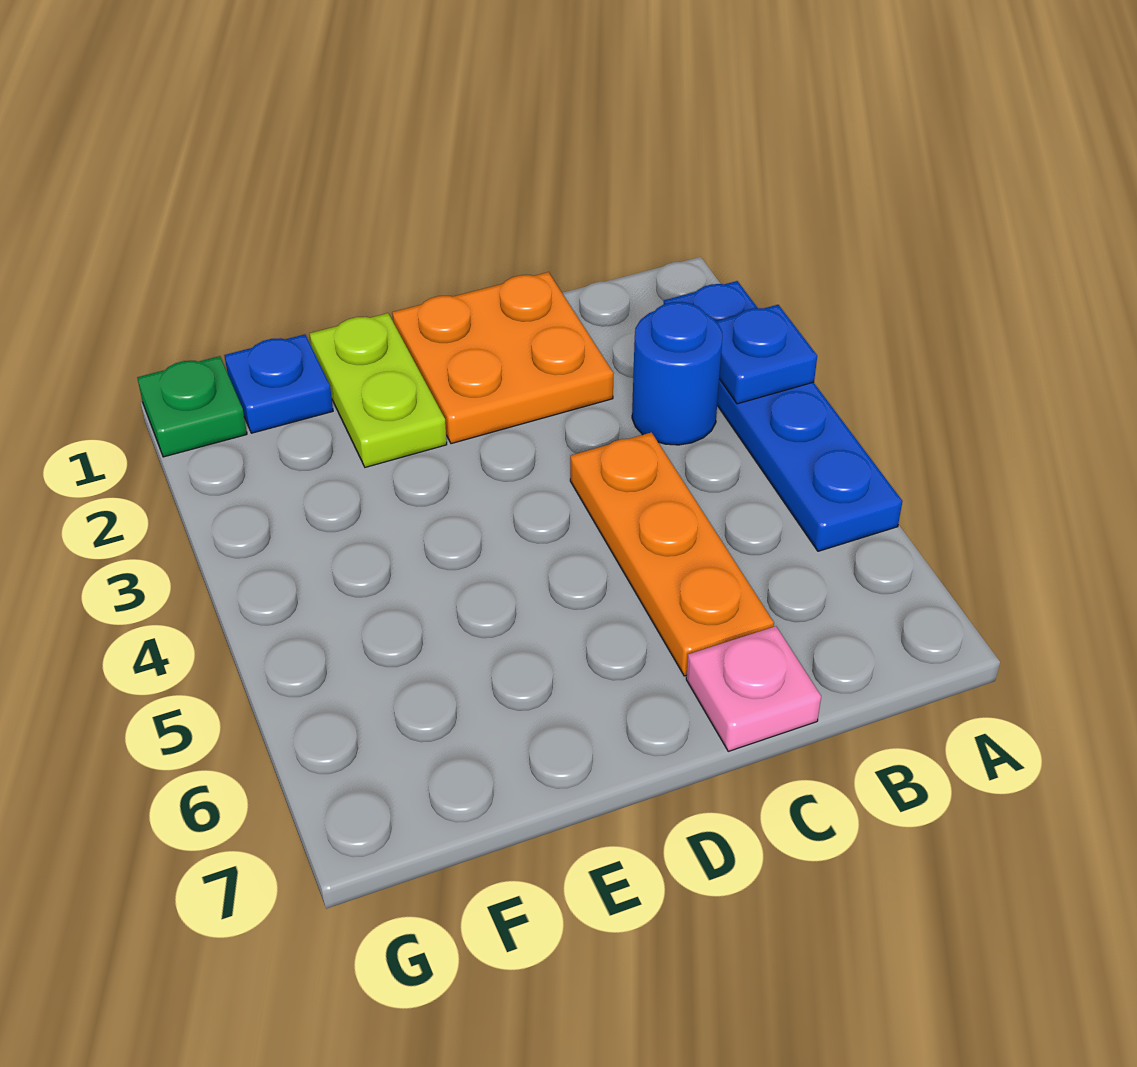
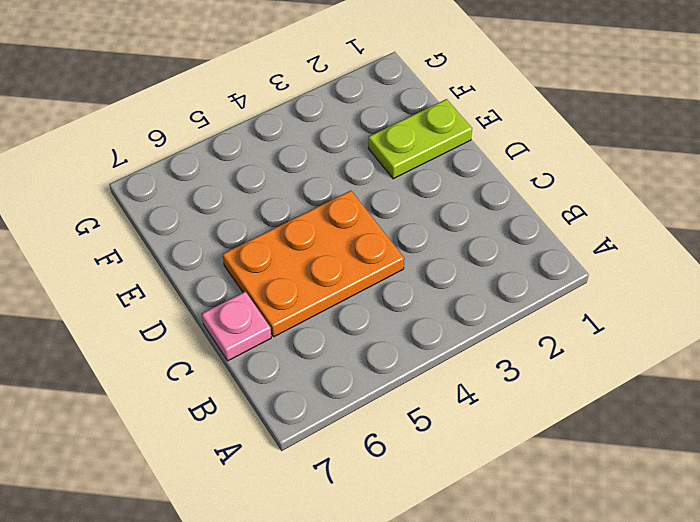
orange plate C4:D6 level 1 -> orange plate C4:C6 level 1
none -> blue plate A2:A5 level 1
none -> blue round brick B3 level 1

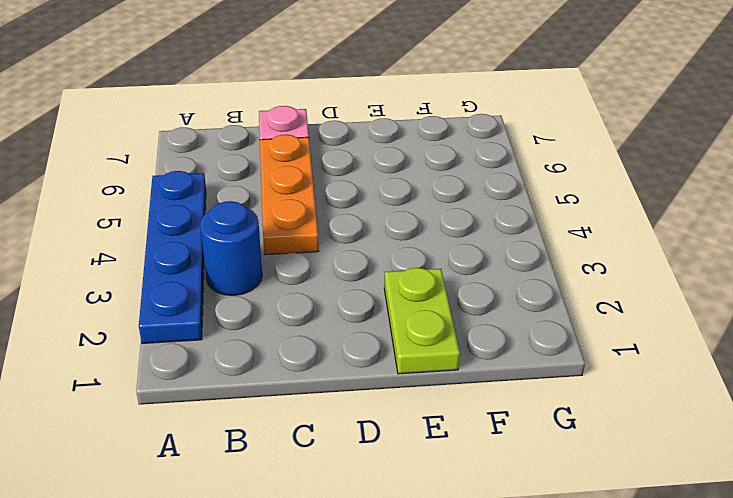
none -> orange plate C1:D2 level 1
none -> blue plate F1 level 1

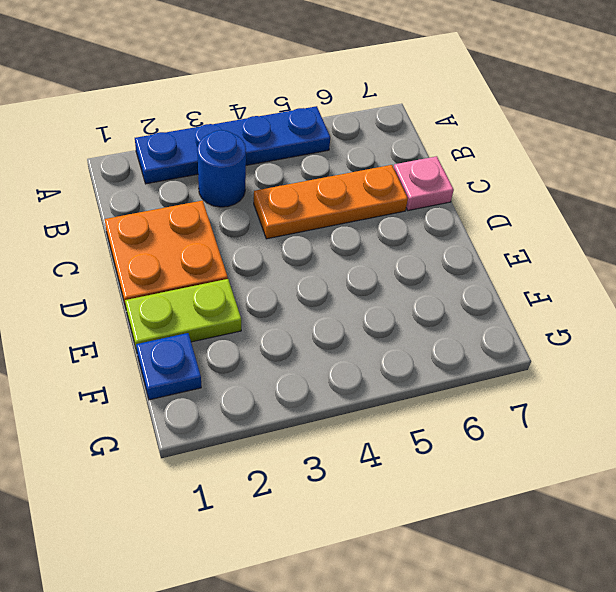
none -> green plate G1 level 1
none -> blue plate A3 level 2

